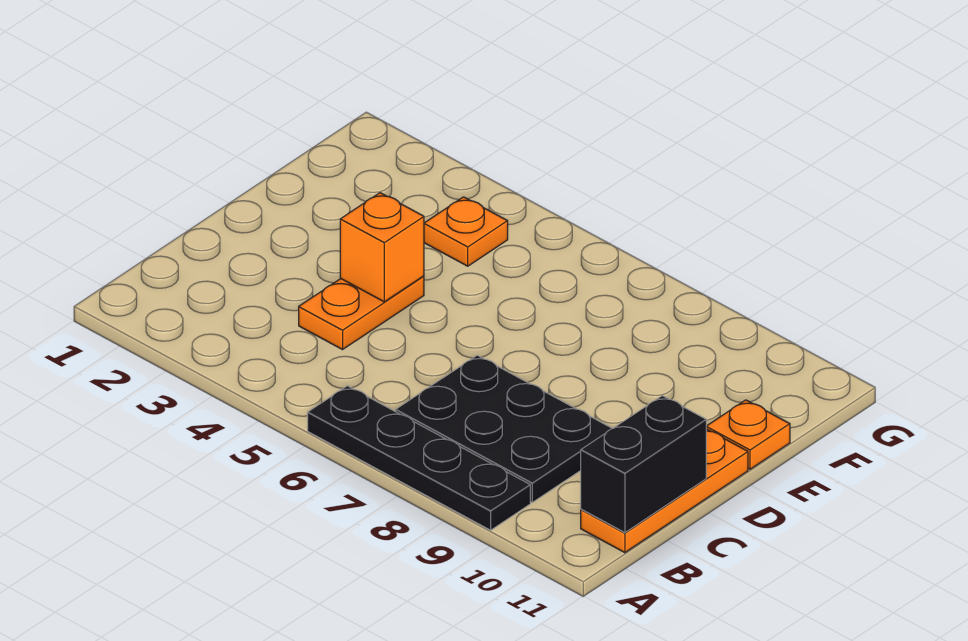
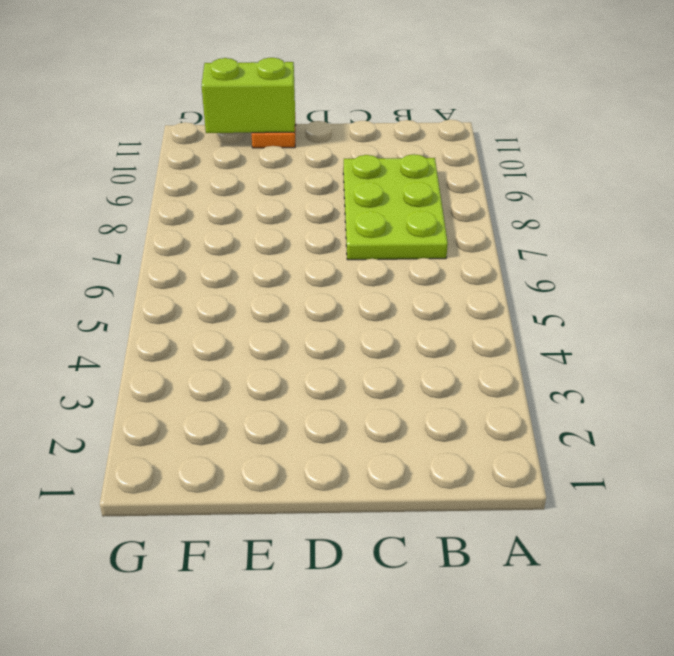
lime plate B7:C9 level 1 -> black plate B7:C9 level 1
lime brick E11:F11 level 2 -> none
none -> black plate A6:A9 level 1
none -> orange plate B11:D11 level 1

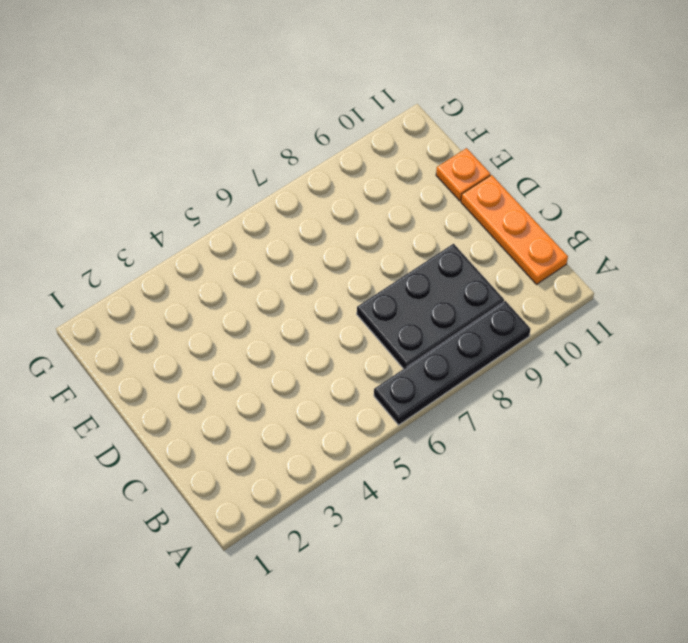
none -> orange plate C4:D4 level 1
none -> orange plate F4 level 1

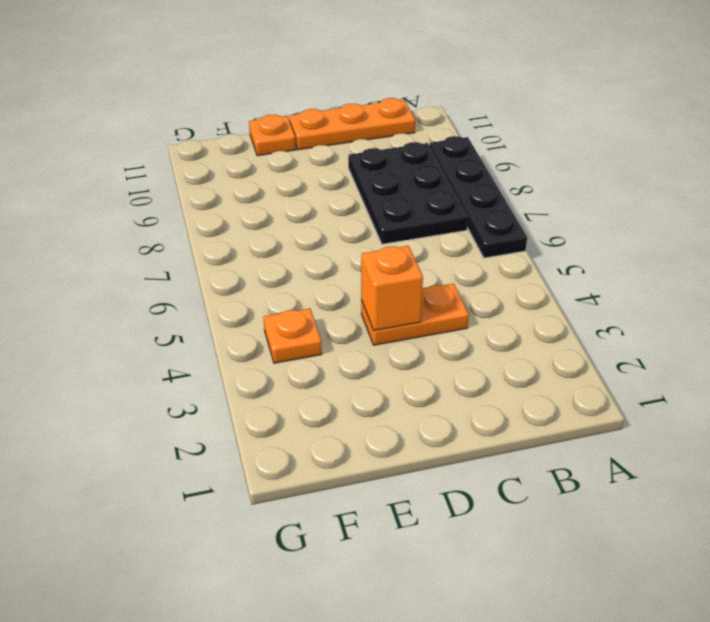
none -> black brick B11:C11 level 2

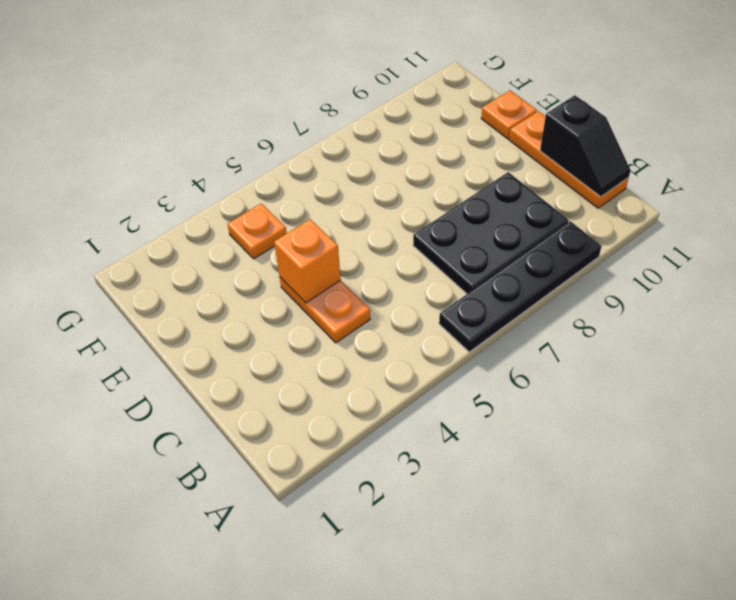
black slope B11:C11 level 2 top C -> black brick B11:C11 level 2

